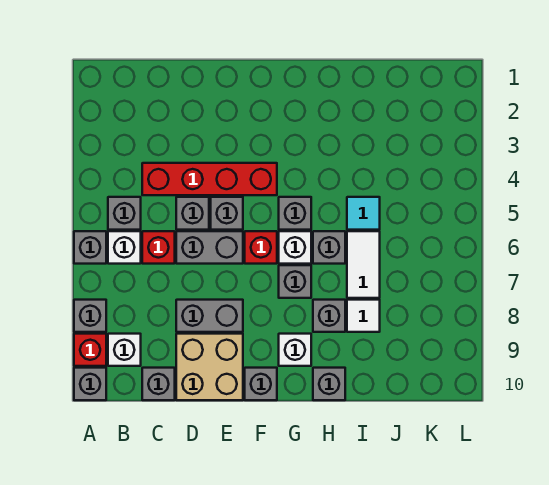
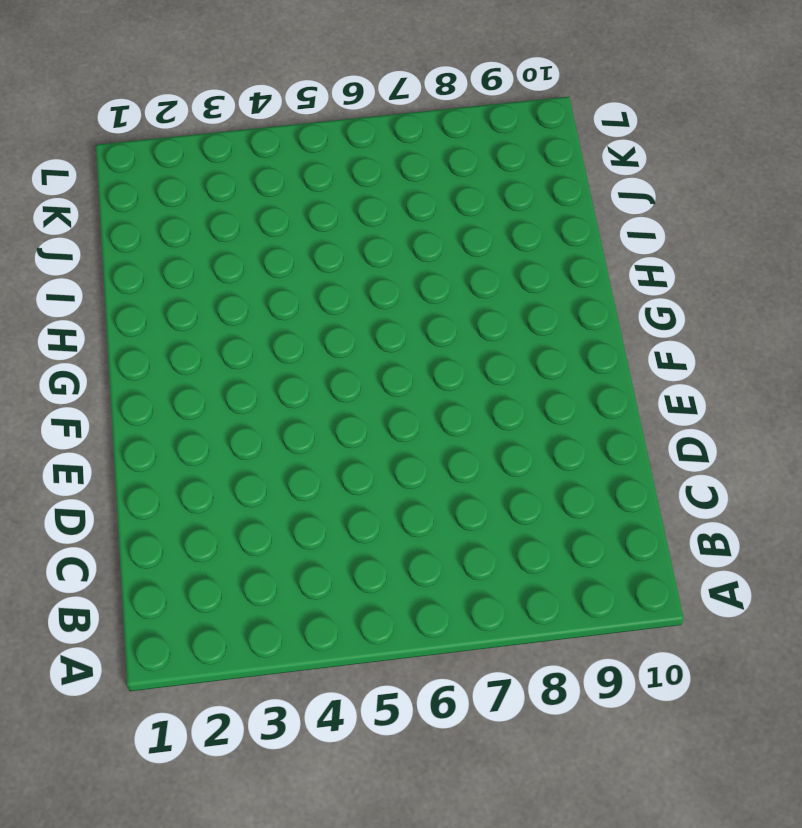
none -> grey brick A6 level 1
none -> grey brick A8 level 1
none -> red brick A9 level 1

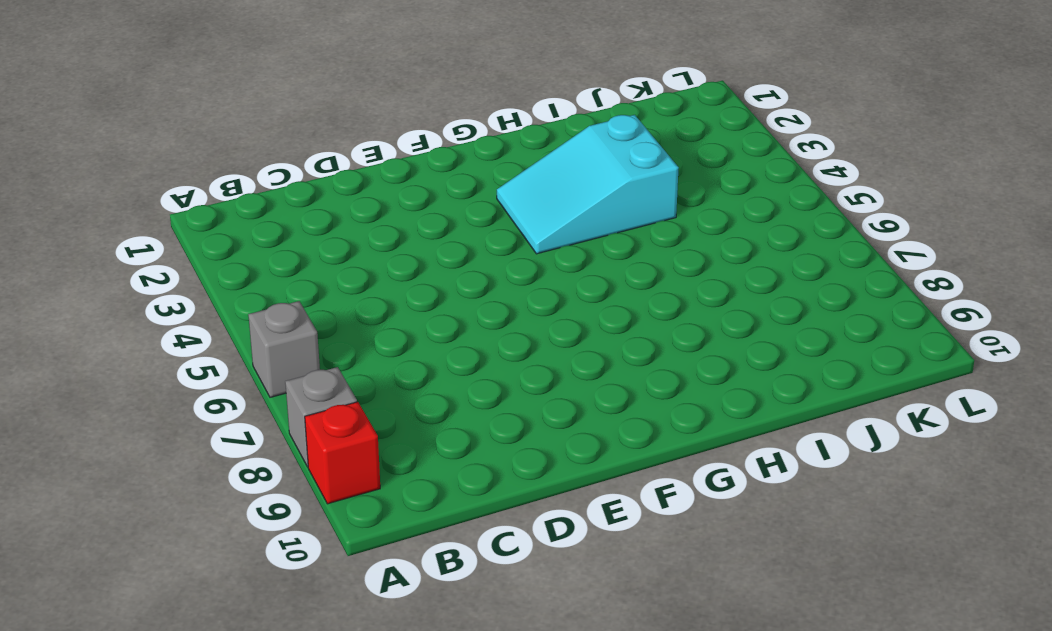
cyan slope G3:I4 level 1 top I -> none
none -> grey brick A10 level 1
none -> grey brick B5 level 1
none -> white brick B6 level 1

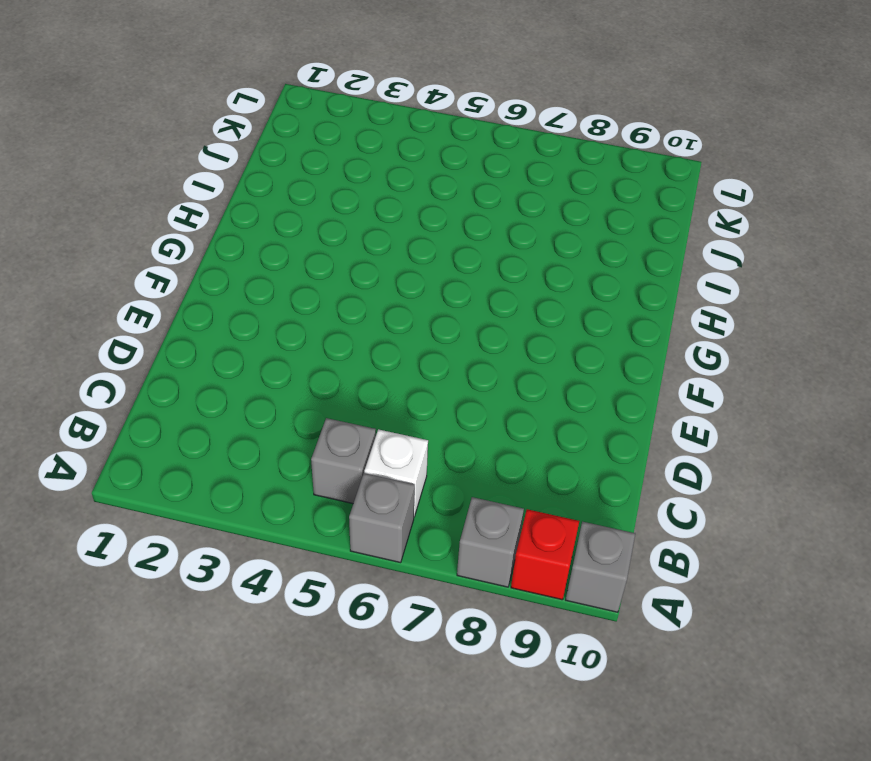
none -> white brick B9 level 1
none -> red brick C4:F4 level 1
none -> red brick C6 level 1

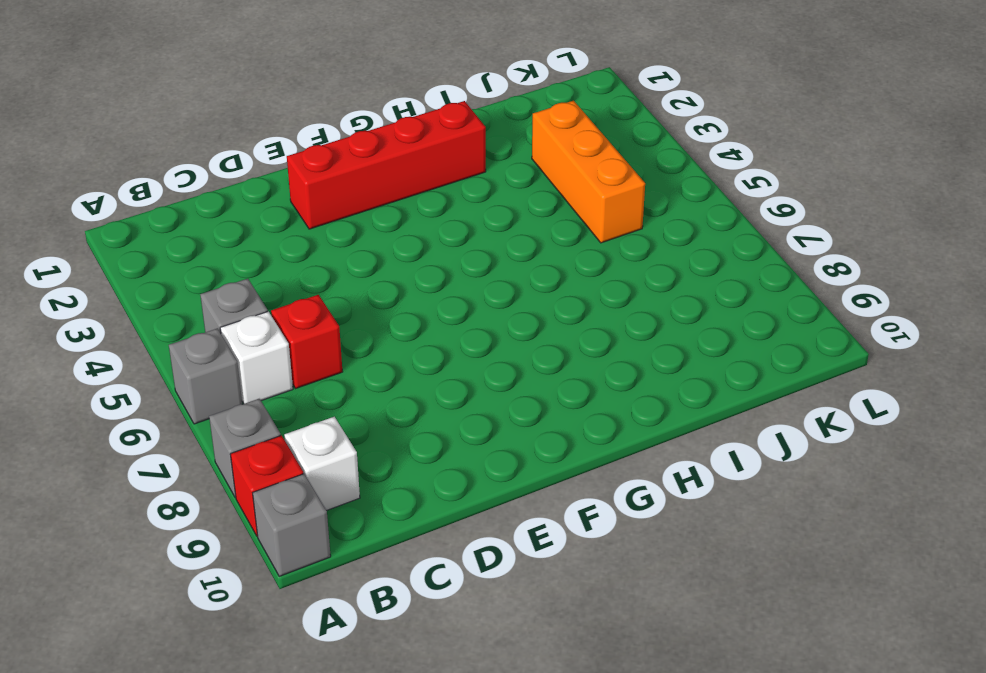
red brick E2:H2 level 1 -> red brick C4:F4 level 1
orange brick J3:J5 level 1 -> none
none -> grey brick C10 level 1
none -> grey brick D5 level 1
none -> grey brick D6:E6 level 1

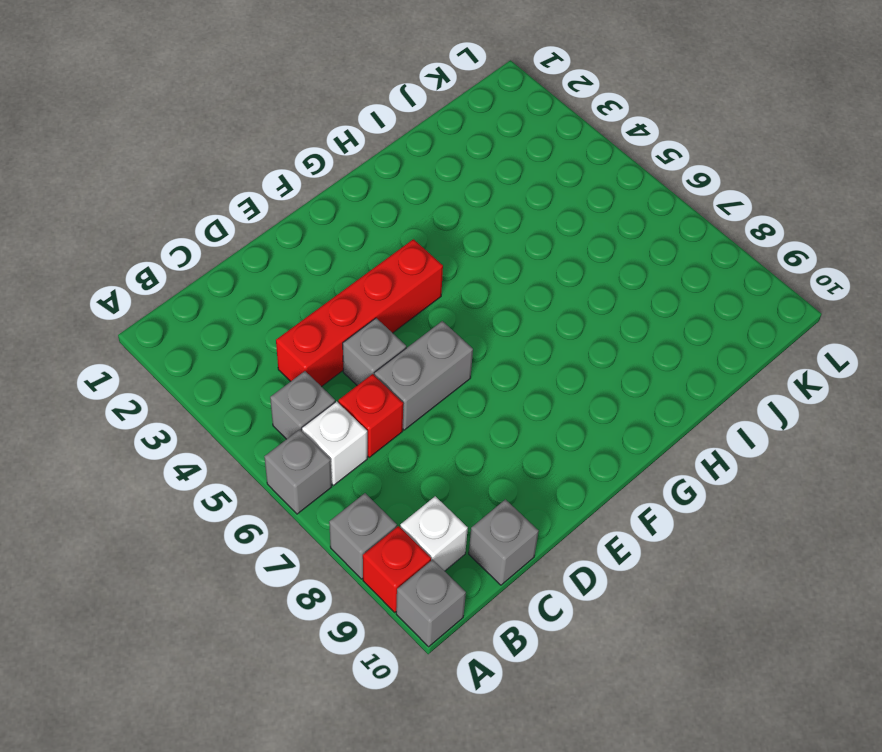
none -> grey brick D8:E8 level 1
none -> tan brick D9:E10 level 1
none -> grey brick E5 level 1

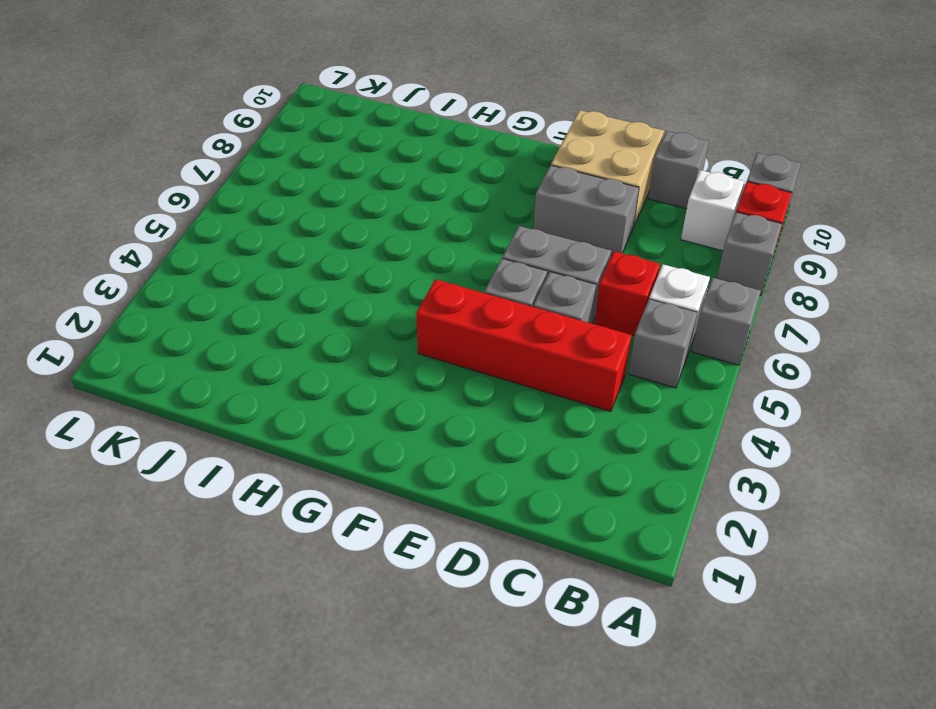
none -> red brick F6 level 1
none -> grey brick F10 level 1
none -> grey brick G5 level 1

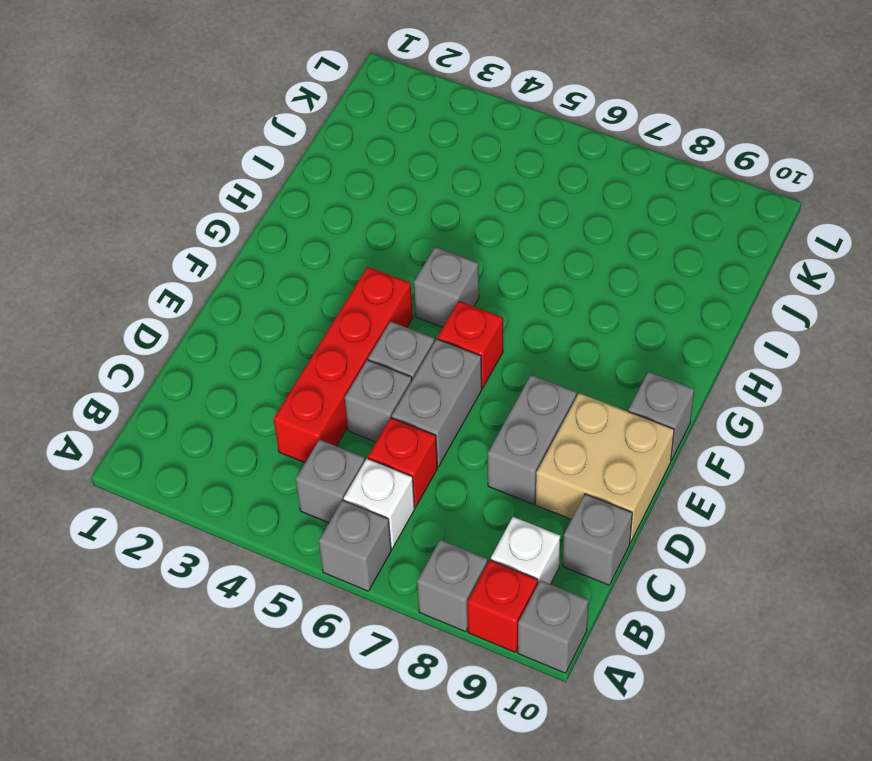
none -> white brick G6 level 1
none -> grey brick G7 level 1
none -> white brick G9 level 1

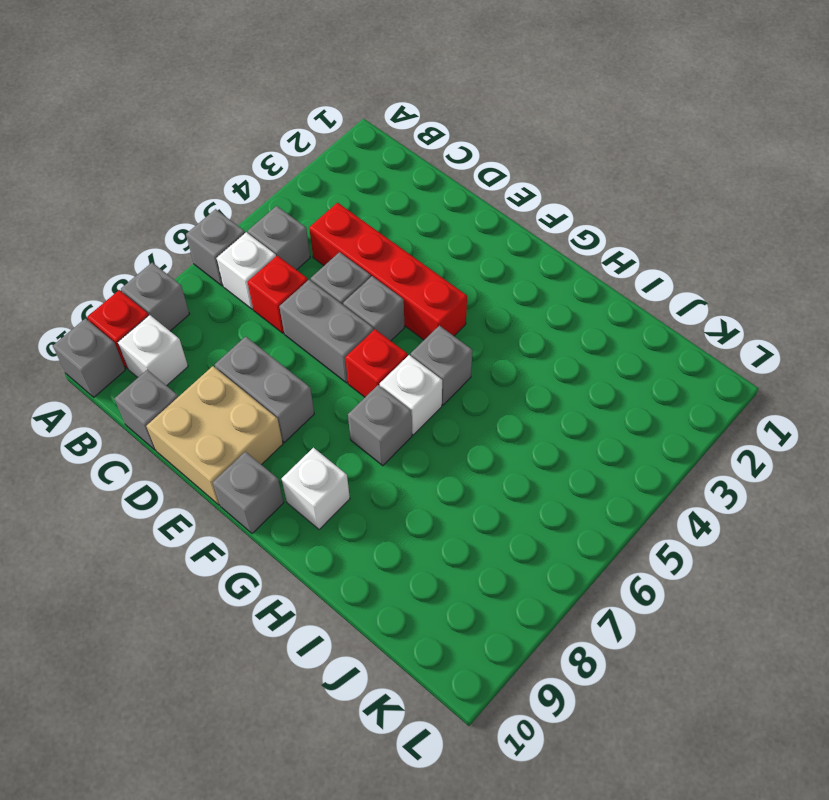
none -> grey brick H6 level 1
none -> grey brick H8 level 1
none -> grey brick H10 level 1

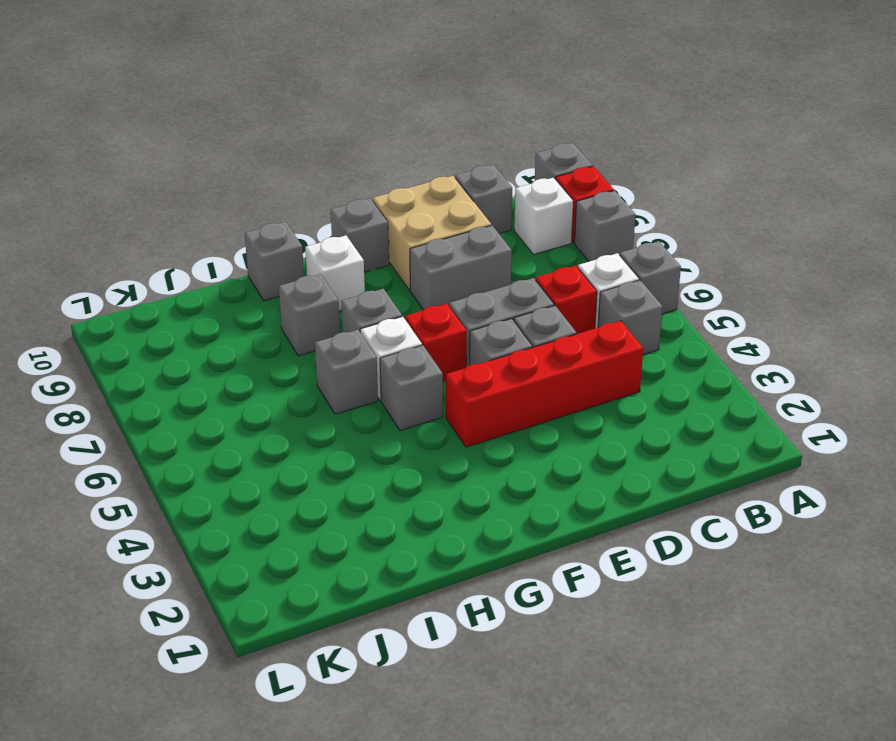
none -> cyan tile I5 level 1
none -> white tile I6:I7 level 1
none -> white tile I8 level 1

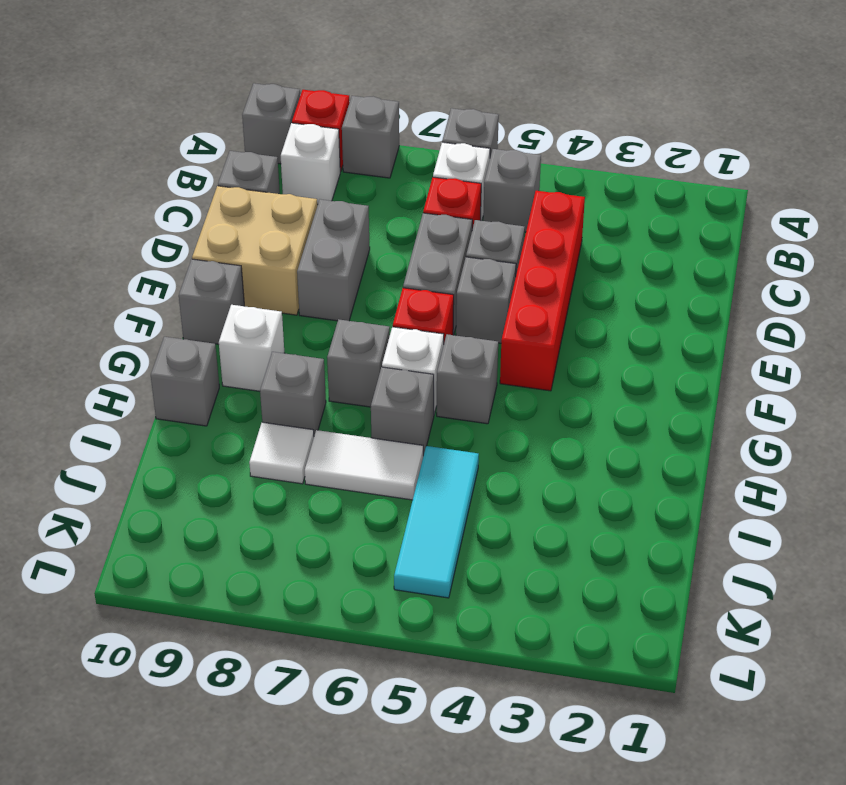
cyan tile I5:K5 level 1 -> cyan tile I5 level 1

